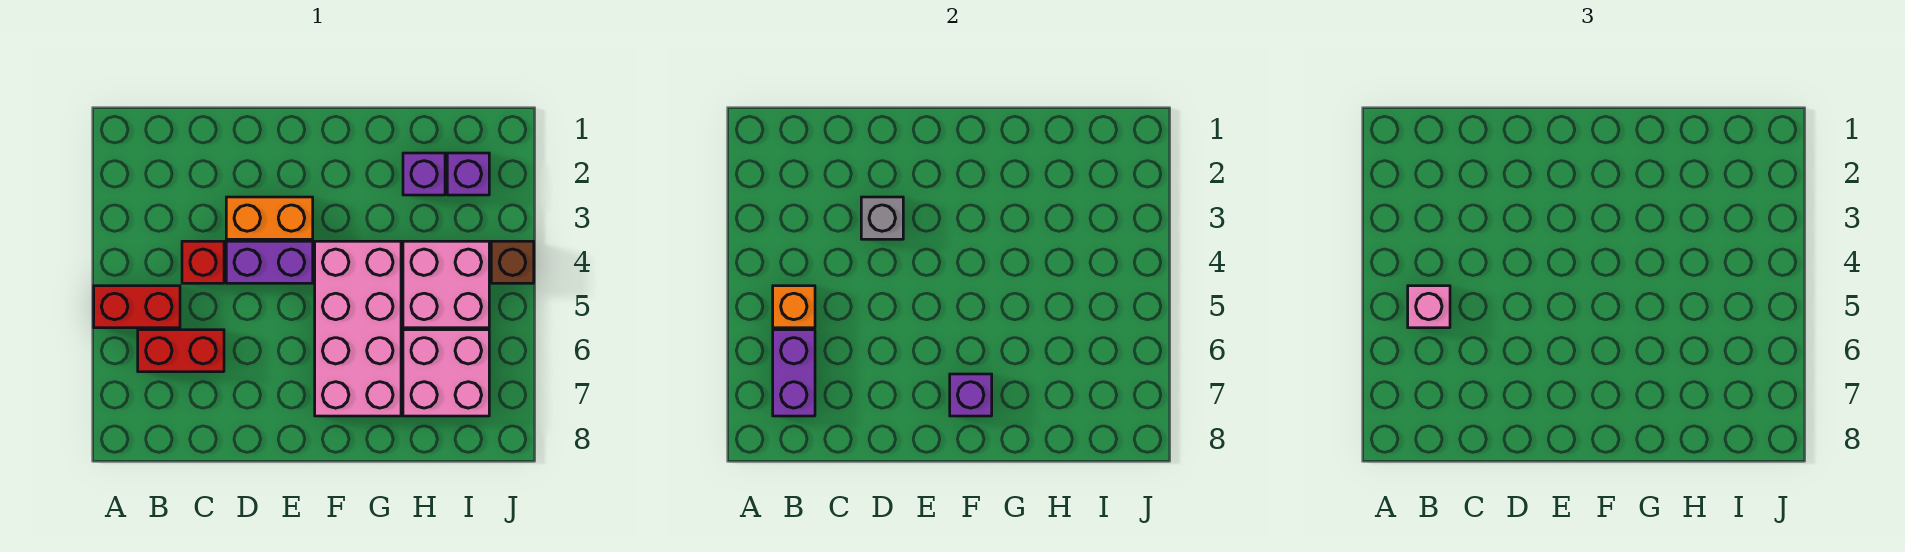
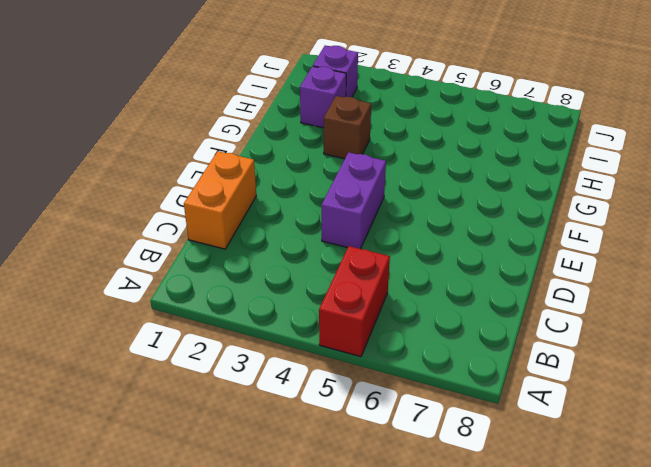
orange brick C1:D1 level 1 -> orange brick D3:E3 level 1
brown brick G3 level 1 -> brown brick J4 level 1
none -> red brick B6:C6 level 1
none -> red brick C4 level 1
none -> pink brick F4:G7 level 1

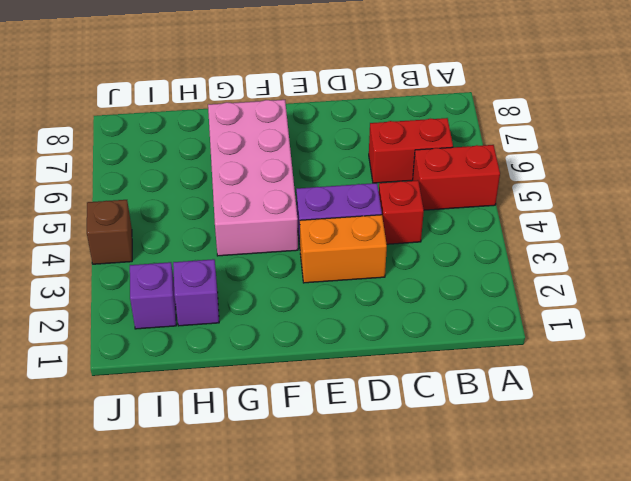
none -> pink brick H4:I5 level 1
none -> pink brick H6:I7 level 1
none -> orange brick B5 level 2

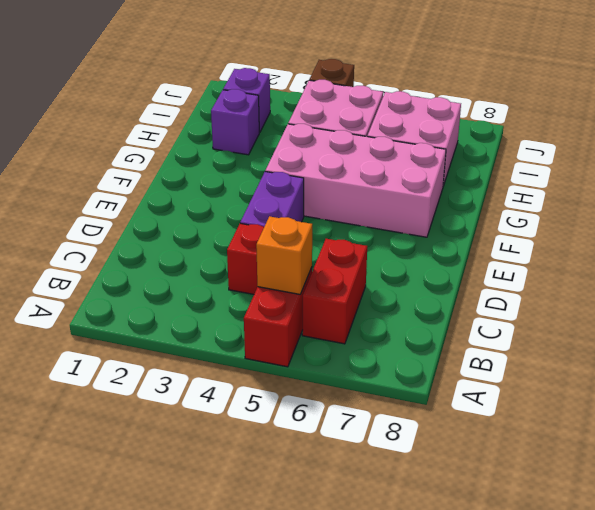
none -> orange brick D3:E3 level 1
none -> purple brick B6:B7 level 2
none -> grey brick D3 level 2

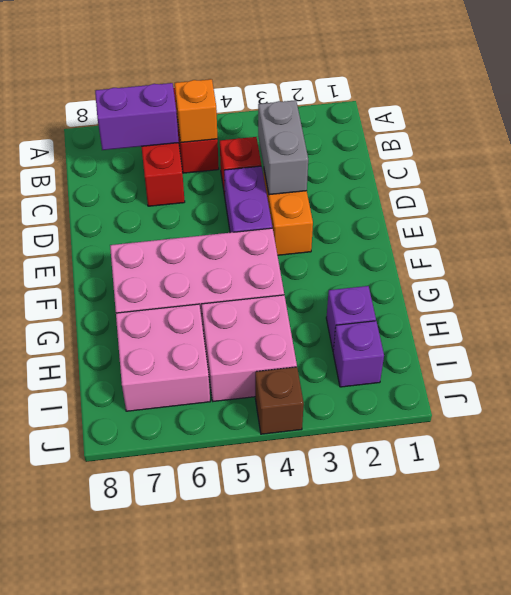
grey brick C3:D3 level 2 -> grey brick D3 level 2
none -> purple brick F7 level 2
none -> pink brick B5 level 3

